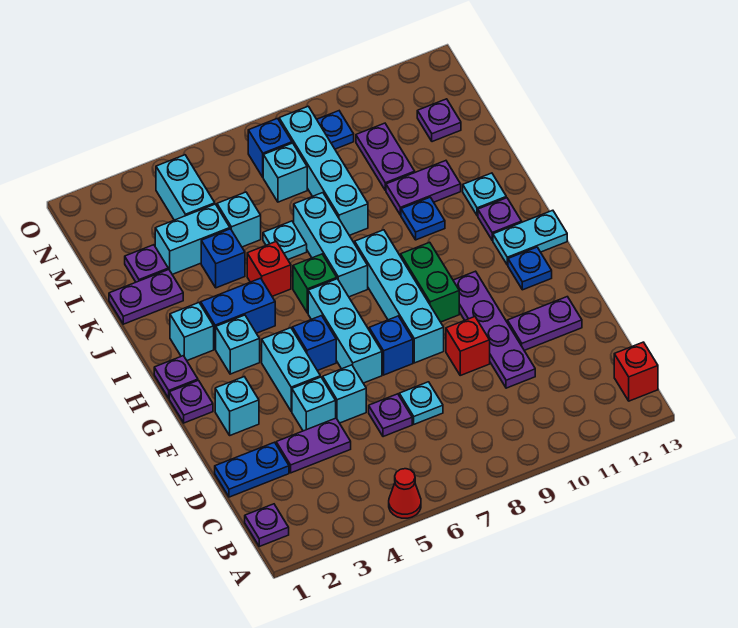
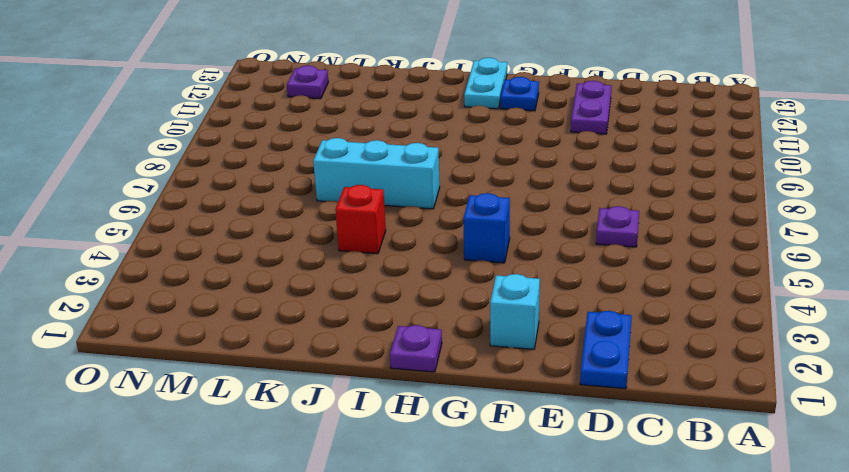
none -> red cone A5 level 1
none -> purple plate B1 level 1
none -> red brick B13 level 1
none -> purple plate D3:D4 level 1

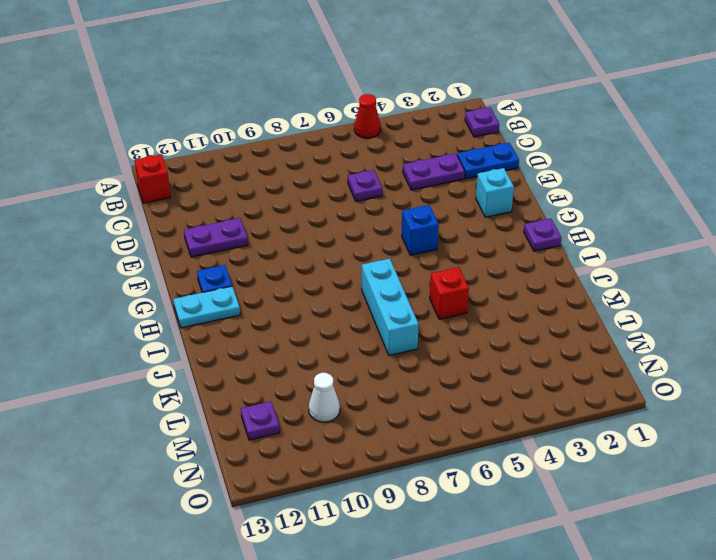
white cone M10 level 1 -> purple plate L10:M10 level 1
none -> cyan plate D7 level 1
none -> purple plate D10:G10 level 1
none -> cyan brick E4 level 1
none -> cyan brick E5 level 1

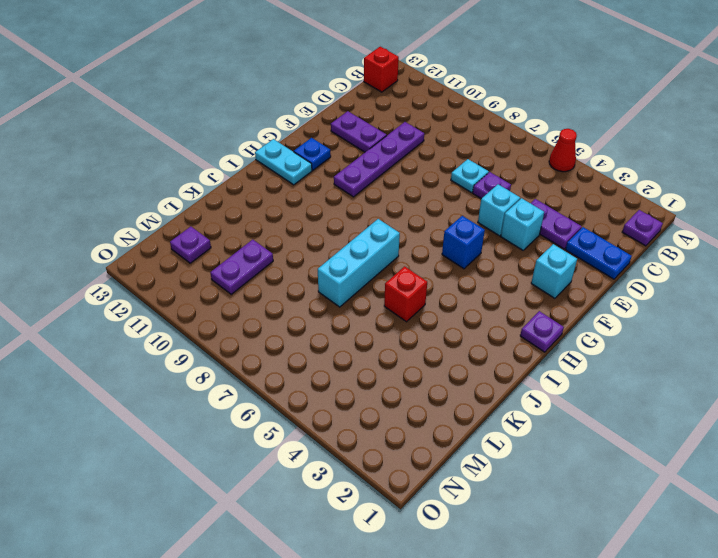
none -> red brick E9 level 1
none -> cyan brick F4:G4 level 1
none -> cyan brick F6:H6 level 1
none -> blue brick F7 level 1

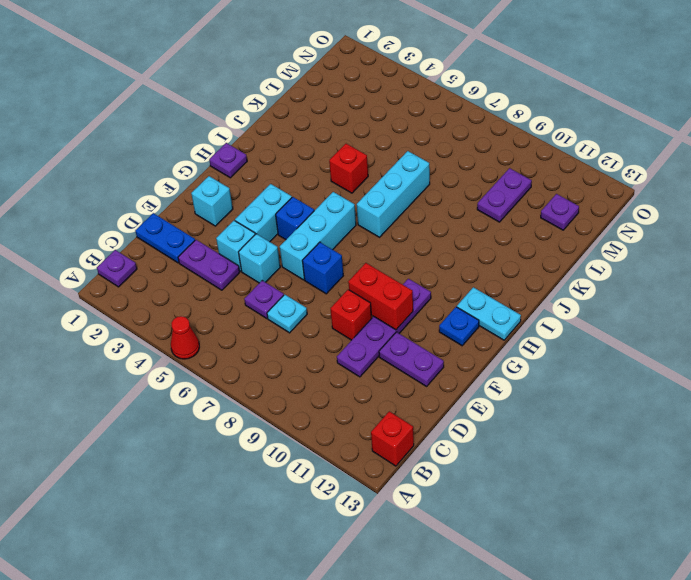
red brick F9:F10 level 2 -> none
none -> cyan brick F8:I8 level 1
none -> purple plate G1 level 1
none -> green brick G9:H9 level 1
none -> cyan brick H3 level 1

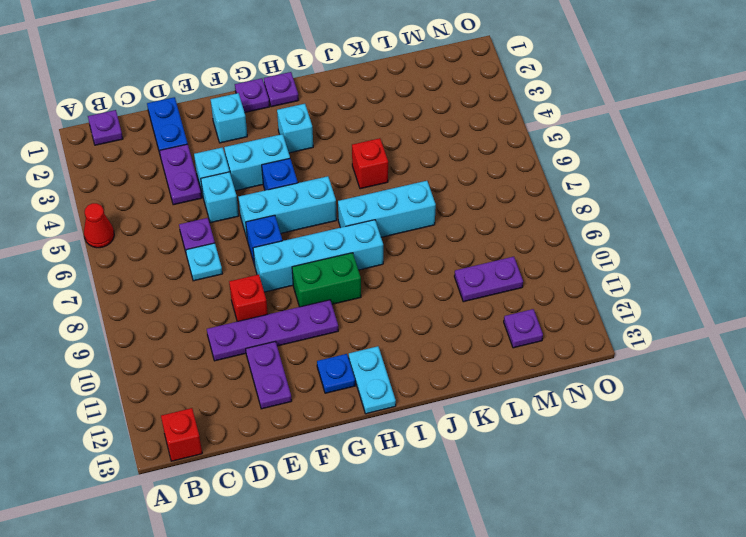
none -> cyan brick I2 level 1
none -> blue brick I3:I4 level 1
none -> green brick I6 level 1
none -> purple plate I12 level 1

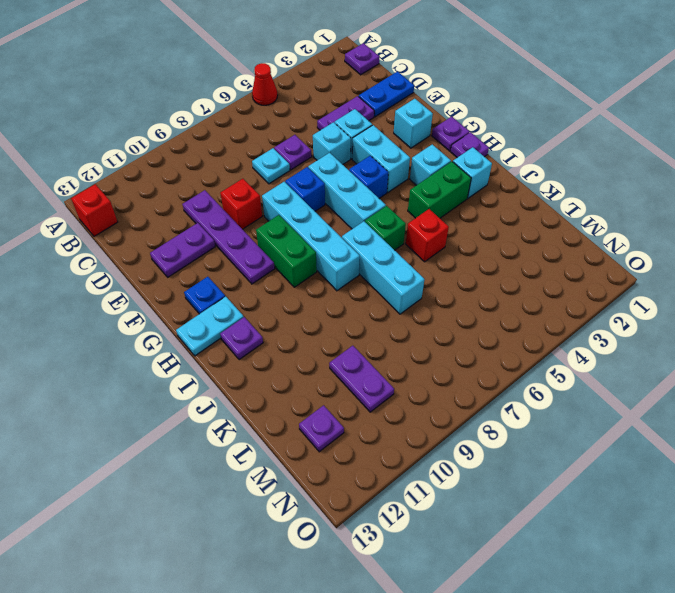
green brick I3:I4 level 1 -> blue brick I3:I4 level 1
none -> blue plate J10 level 1
none -> cyan plate J12 level 1
none -> purple plate K1:K2 level 1
none -> blue brick K4 level 1

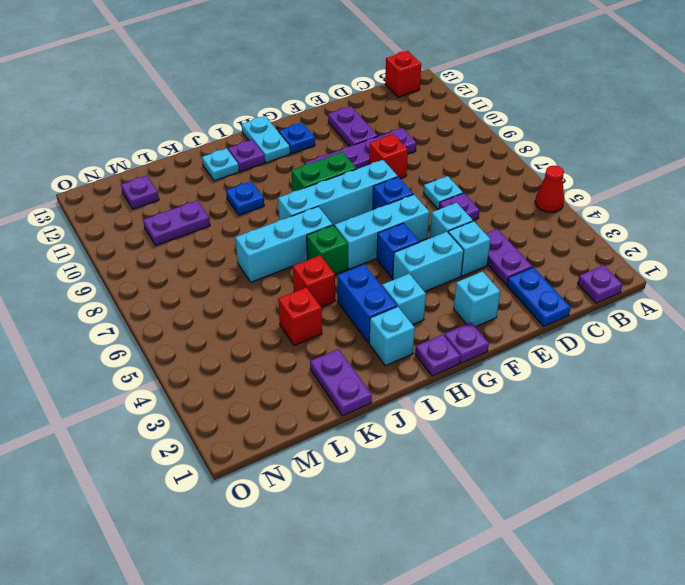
red brick K4 level 1 -> blue brick K4 level 1
none -> cyan plate K6 level 1
none -> cyan brick K8:N8 level 1
none -> purple plate K10:K11 level 1
none -> purple plate L2 level 1

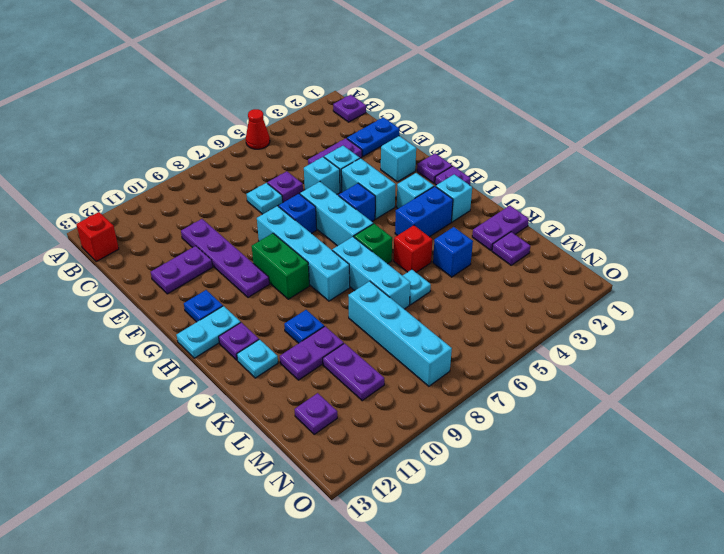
none -> red brick E9 level 1
none -> cyan brick L3:L4 level 1
none -> cyan brick L5 level 1
none -> cyan brick M4:N4 level 1

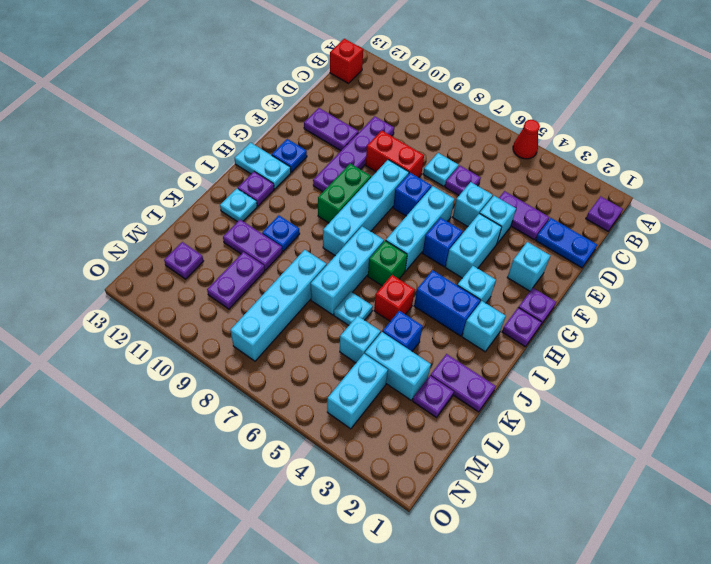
red brick E8:E9 level 1 -> red brick E9 level 1
none -> cyan brick M7 level 1
none -> blue brick N7 level 1
none -> blue plate N9 level 1

